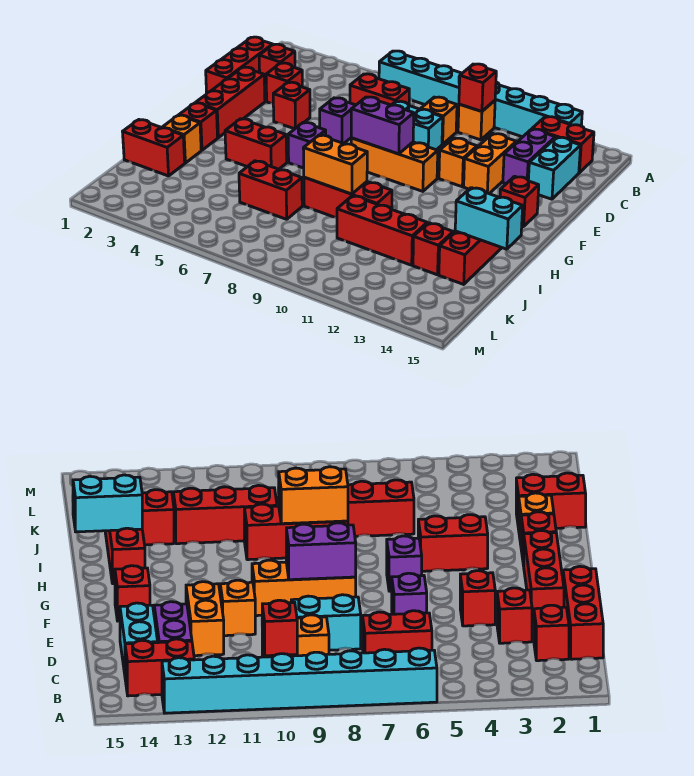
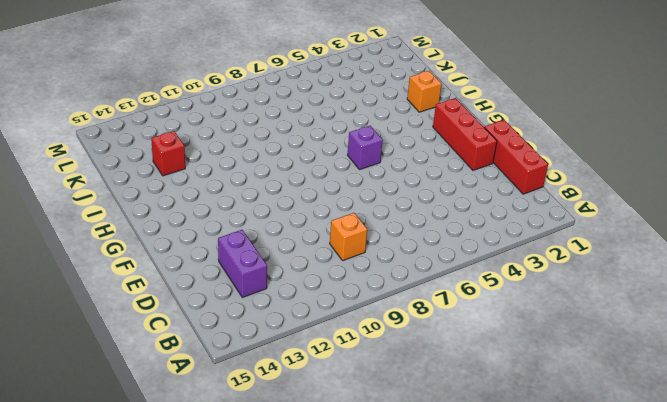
none -> cyan brick A6:A13 level 1
none -> orange brick B10 level 1
none -> red brick B13:B14 level 1
none -> red brick C2 level 1

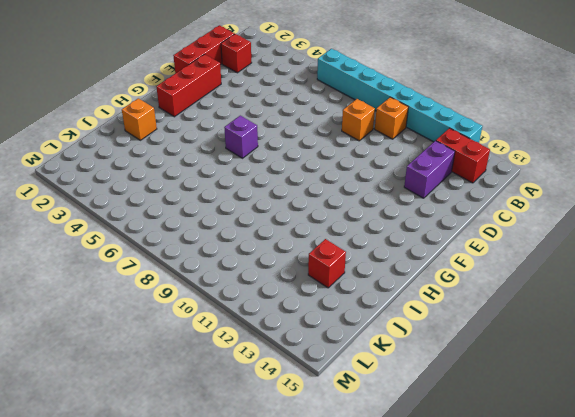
none -> red brick C6:C7 level 1
none -> cyan brick C14:D14 level 1
none -> red brick D3 level 1
none -> cyan brick D8:D9 level 1

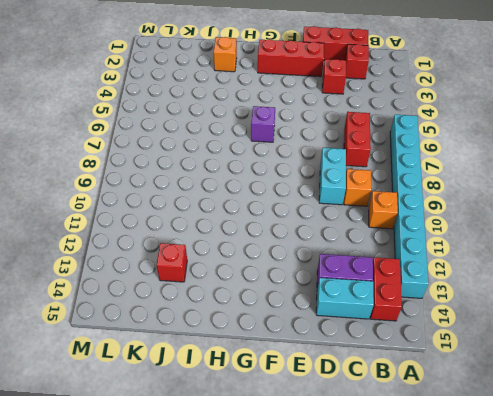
none -> orange brick D12:E12 level 1
none -> red brick E4 level 1
none -> purple brick E6 level 1
none -> orange brick E11 level 1

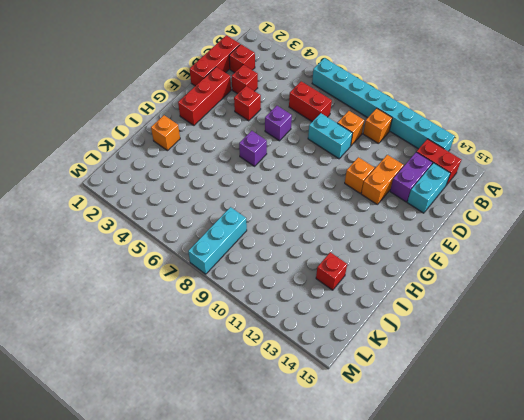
cyan brick K8:M8 level 1 -> none
none -> orange brick F8:F10 level 1
none -> red brick F14 level 1
none -> red brick H2 level 1
none -> red brick H4:H5 level 1

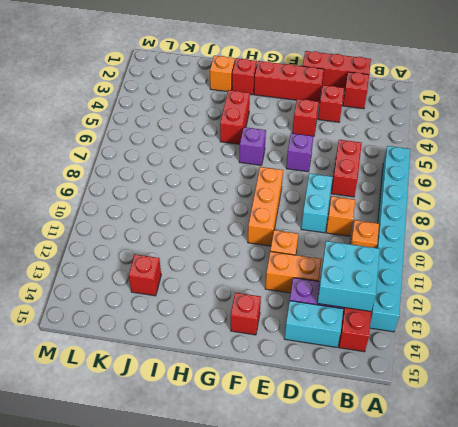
cyan brick B12:C13 level 2 -> none
none -> red brick H14:J14 level 1
none -> red brick I8:I10 level 1
none -> red brick J1:J2 level 1
none -> red brick J6:J7 level 1

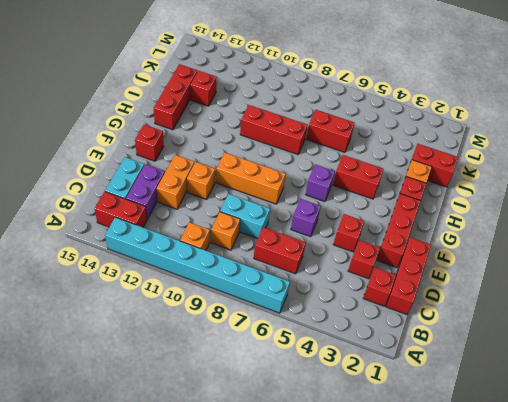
none -> red brick J10:J12 level 1
none -> red brick B10 level 2
none -> purple brick F8:F9 level 2
none -> orange brick I8:I9 level 2

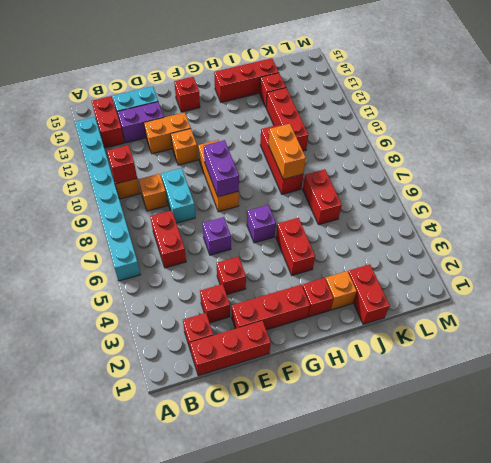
none -> cyan brick I14:I15 level 2

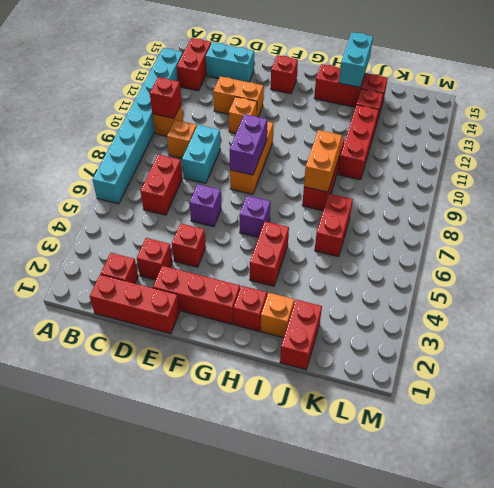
none -> purple brick C13:D13 level 1

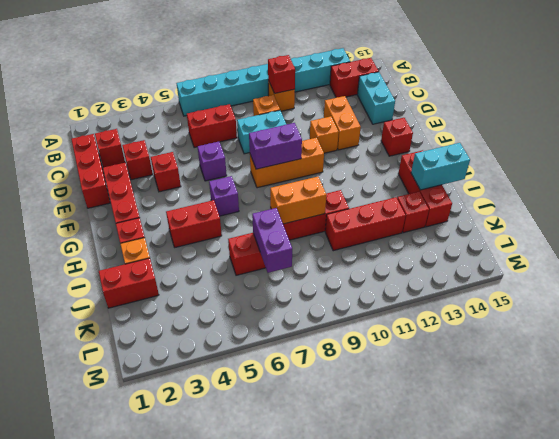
purple brick J7:K7 level 2 -> purple brick C13:D13 level 1

